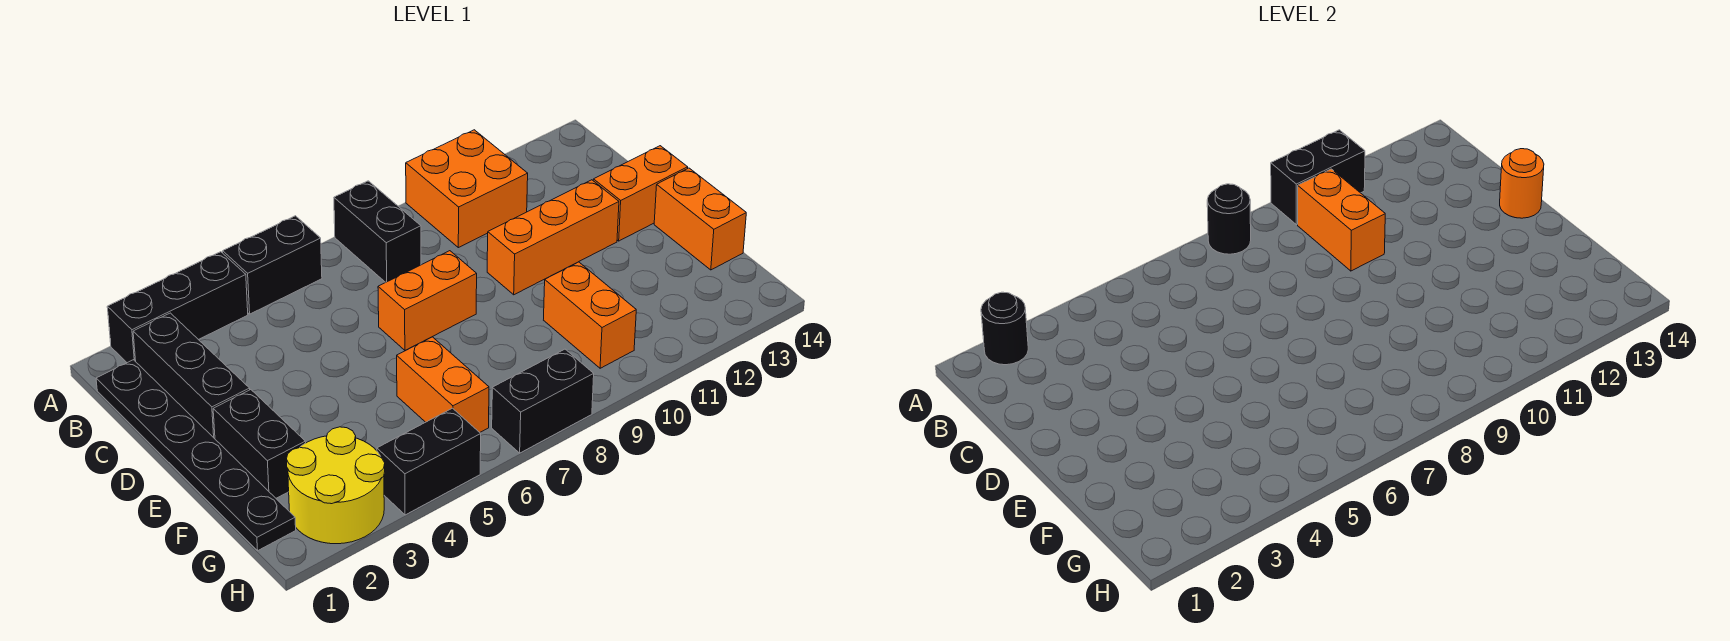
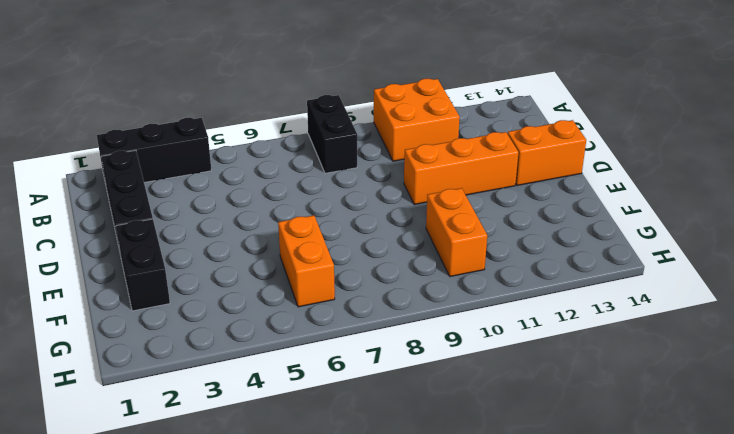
none -> black brick A5:A6 level 1
none -> black plate B1:G1 level 1
none -> orange brick D7:D8 level 1

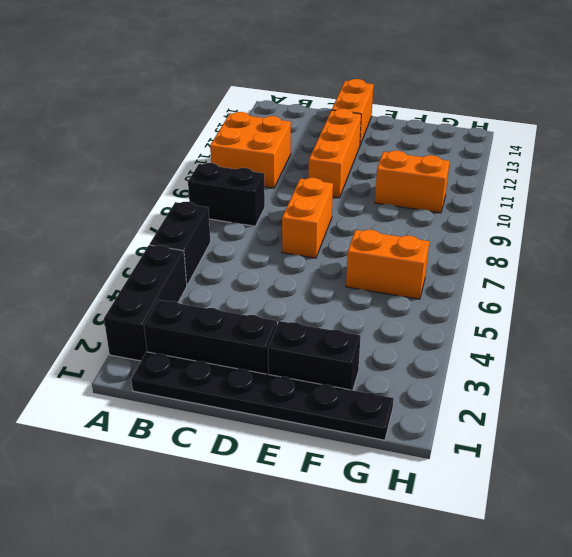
none -> orange brick E14:F14 level 1
none -> yellow round brick G2:H3 level 1
none -> black brick H4:H5 level 1

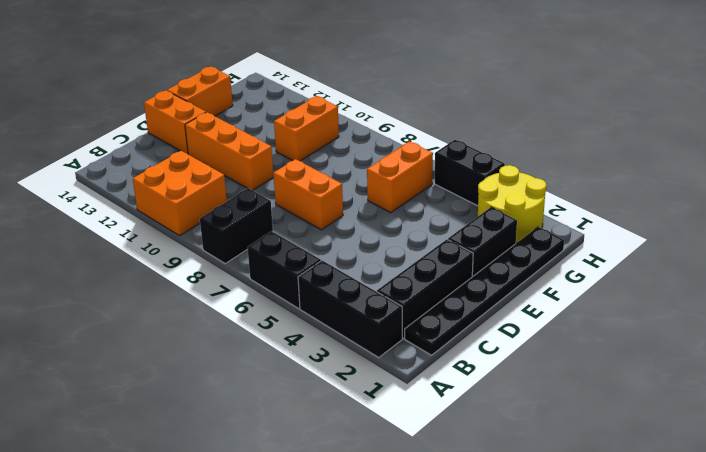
none -> black brick H7:H8 level 1
none -> black round brick A2 level 2
none -> black round brick A8 level 2

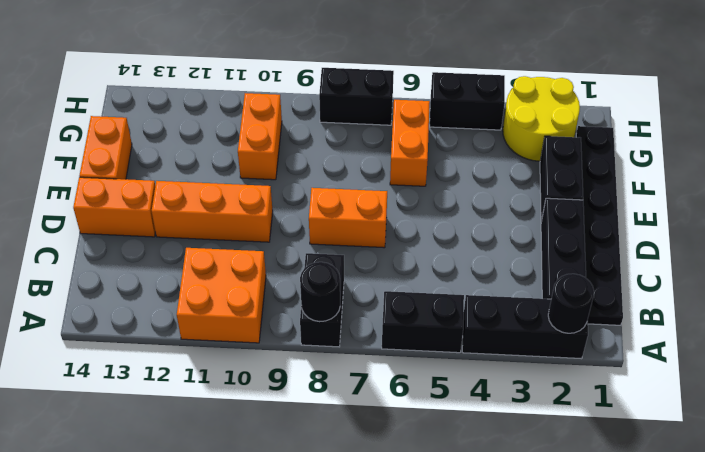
none -> black brick A10:A11 level 2
none -> orange brick B10:C10 level 2
none -> orange round brick D14 level 2

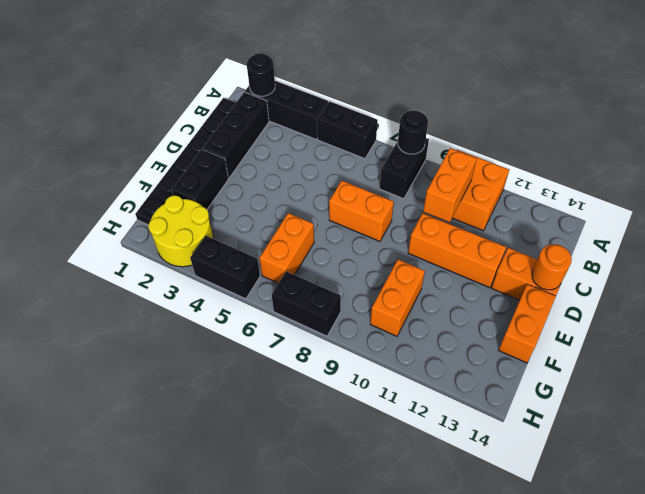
none -> black brick A10:A11 level 2

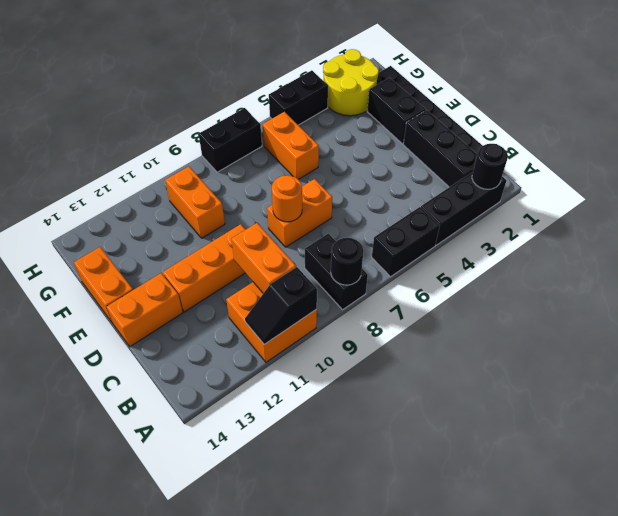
black slope A10:A11 level 2 top 10 -> black brick A10:A11 level 2
orange round brick D8 level 2 -> orange round brick D14 level 2

